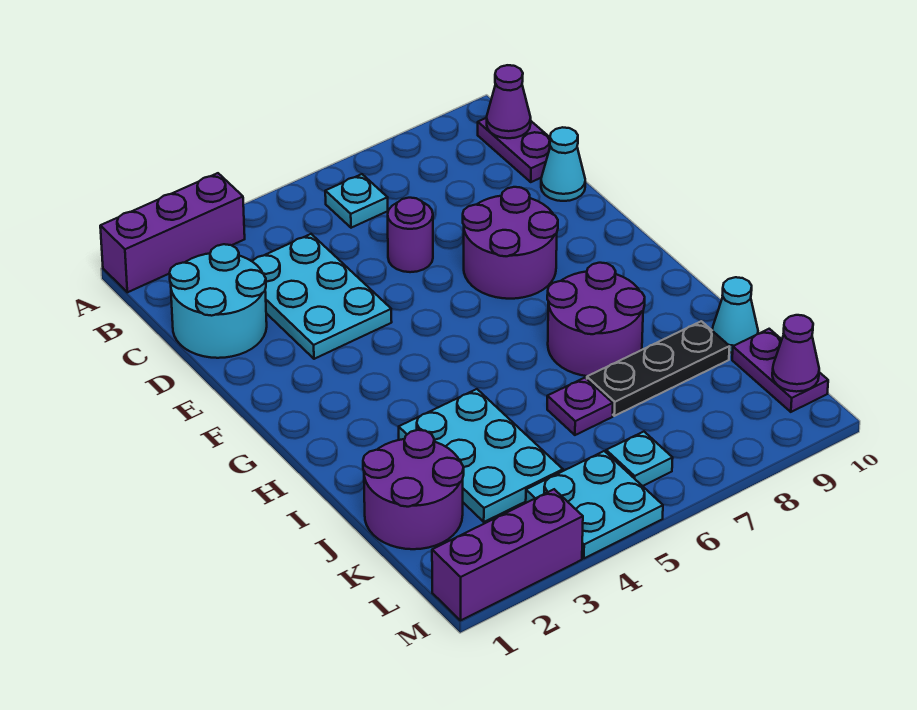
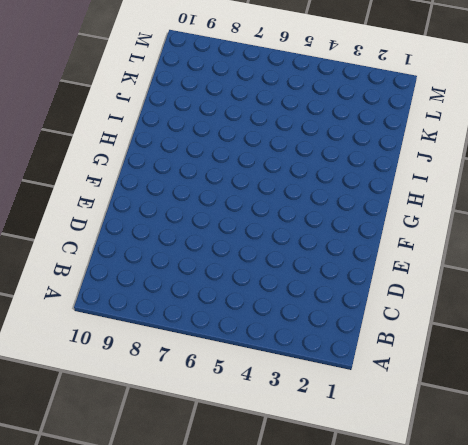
none -> purple brick A1:A3 level 1
none -> cyan plate B6 level 1
none -> purple plate B10:C10 level 1

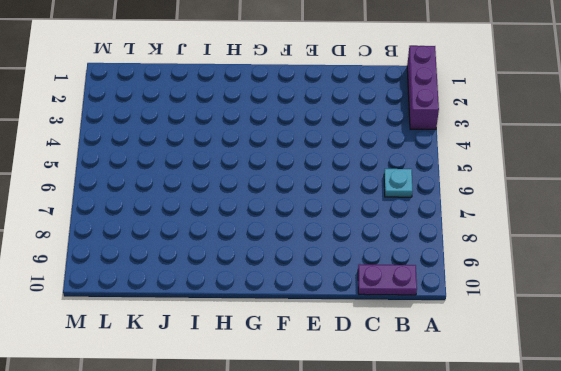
none -> cyan round brick C1:D2 level 1
none -> cyan plate C3:E4 level 1
none -> purple round brick D6 level 1

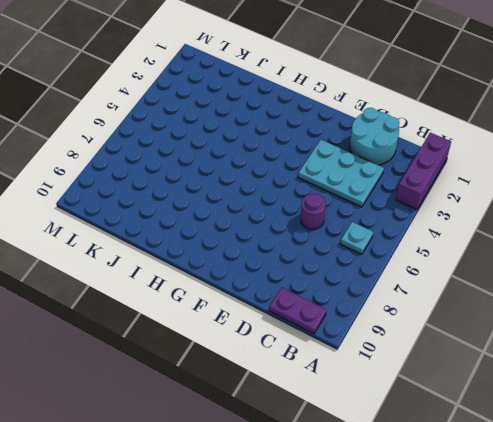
none -> cyan cone D10 level 1
none -> purple round brick E7:F8 level 1
none -> purple round brick H7:I8 level 1

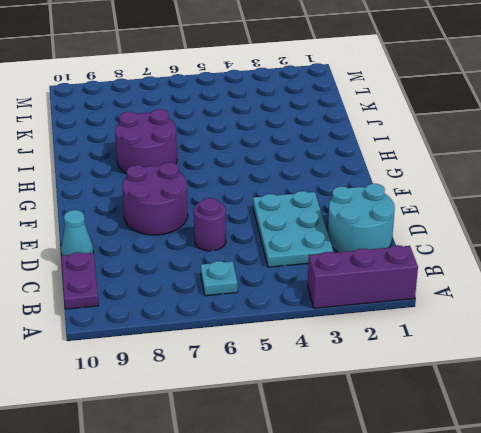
none -> cyan plate I3:K4 level 1
none -> purple round brick J1:K2 level 1
none -> purple plate J6 level 1

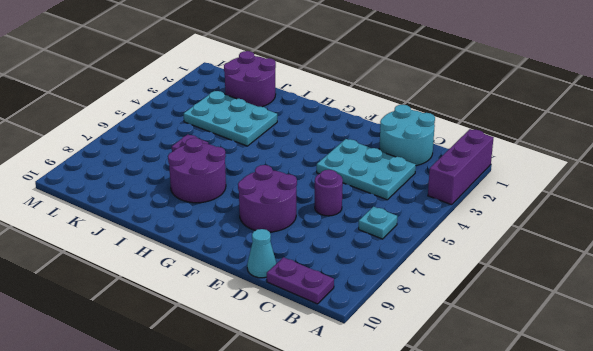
none -> black plate J7:J9 level 1
none -> cyan cone J10 level 1
none -> purple plate K10:L10 level 1

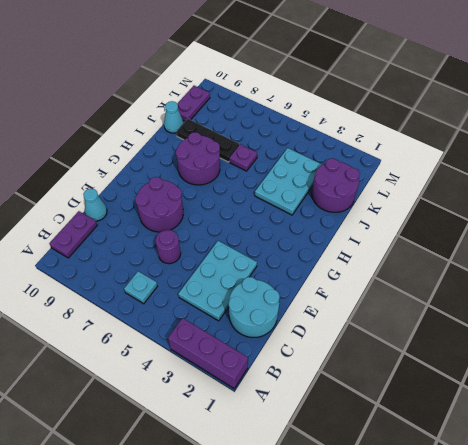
none -> cyan plate L4:M5 level 1
none -> cyan plate L6 level 1
none -> purple brick M1:M3 level 1

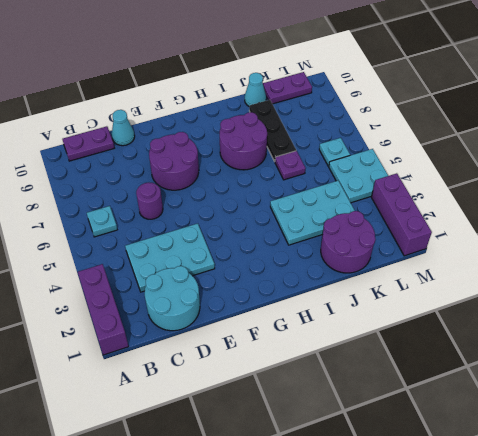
none -> purple cone B10 level 2
none -> purple cone L10 level 2

